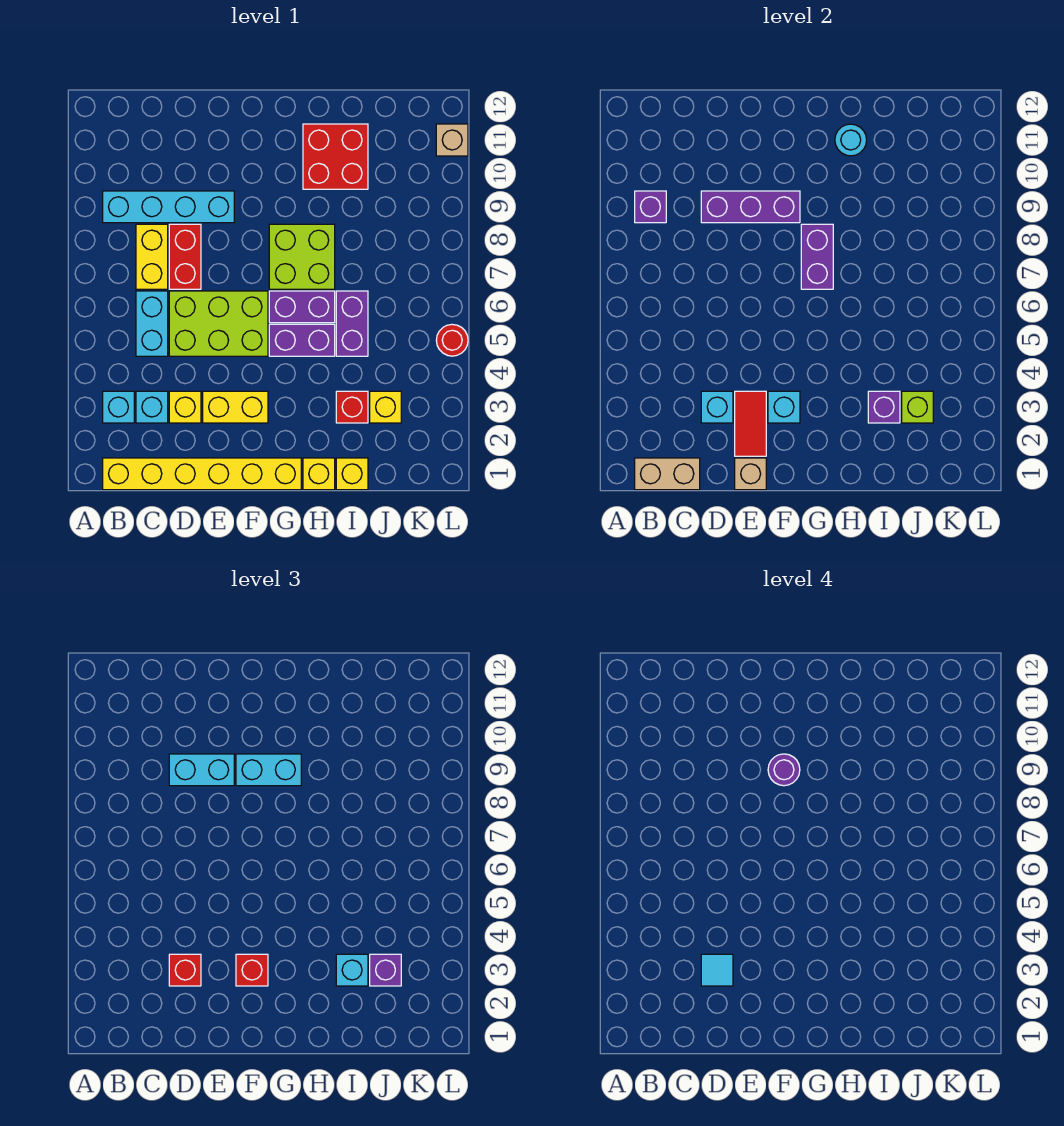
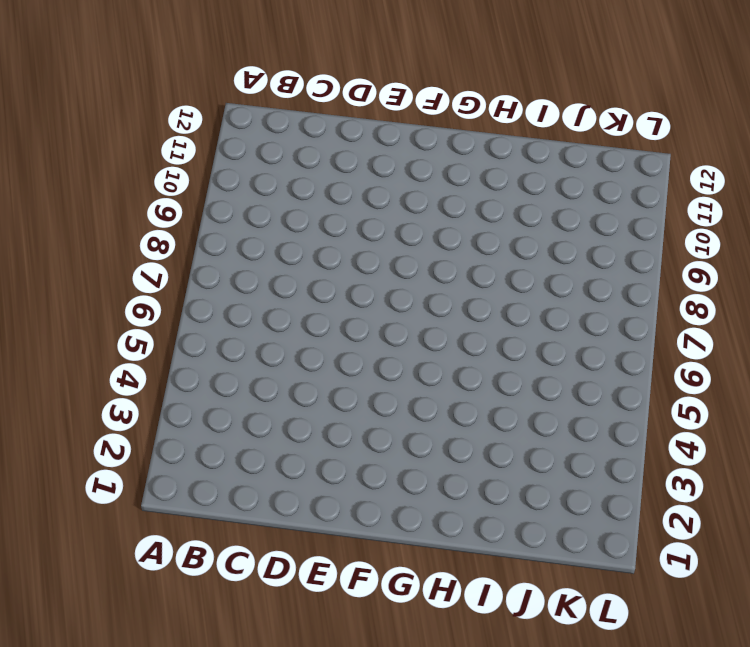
none -> yellow brick B1:G1 level 1
none -> cyan brick B3 level 1
none -> cyan brick B9:E9 level 1
none -> cyan brick C3 level 1

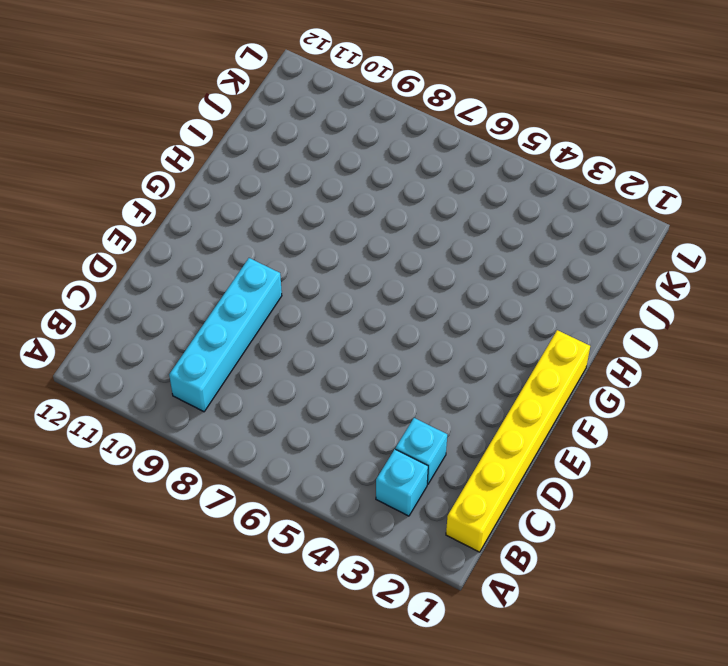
none -> cyan brick C5:C6 level 1
none -> yellow brick C7:C8 level 1
none -> yellow brick D3 level 1
none -> lime brick D5:F6 level 1

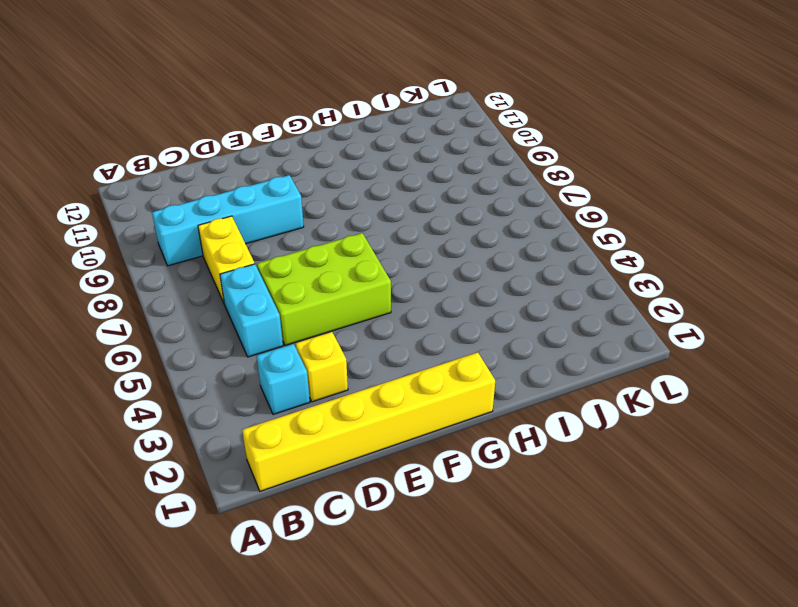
none -> cyan brick B3 level 1
none -> red brick D7:D8 level 1
none -> yellow brick E3:F3 level 1
none -> purple brick G5:H5 level 1

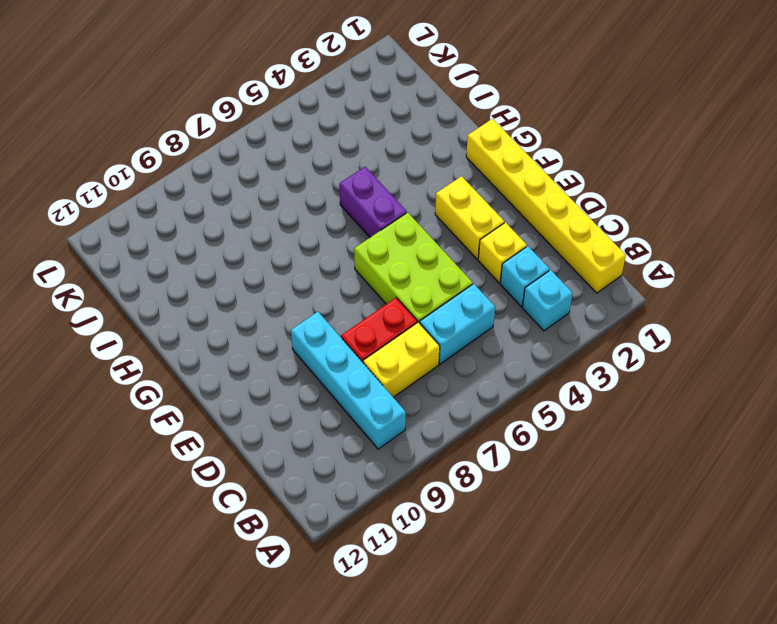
none -> purple brick G6:H6 level 1
none -> lime brick G7:H8 level 1
none -> yellow brick H1 level 1
none -> red brick H10:I11 level 1

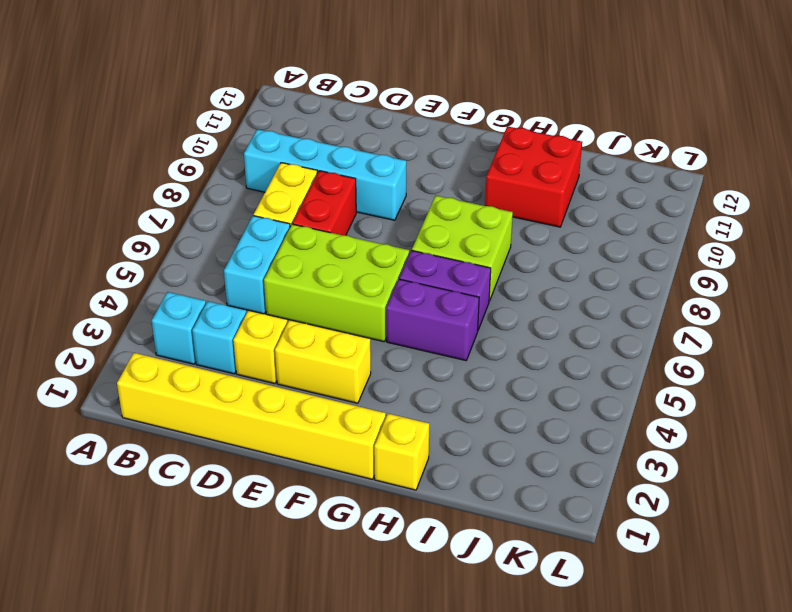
none -> yellow brick I1 level 1
none -> red brick I3 level 1
none -> purple brick I5:I6 level 1
none -> yellow brick J3 level 1

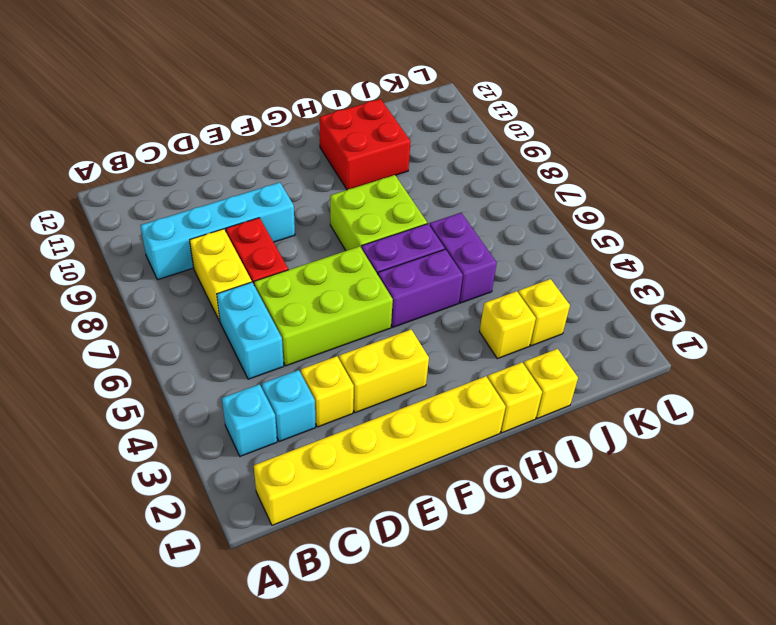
yellow brick I3 level 1 -> red brick I3 level 1
none -> red round brick L5 level 1
none -> tan brick L11 level 1
none -> tan brick B1:C1 level 2
none -> purple brick B9 level 2

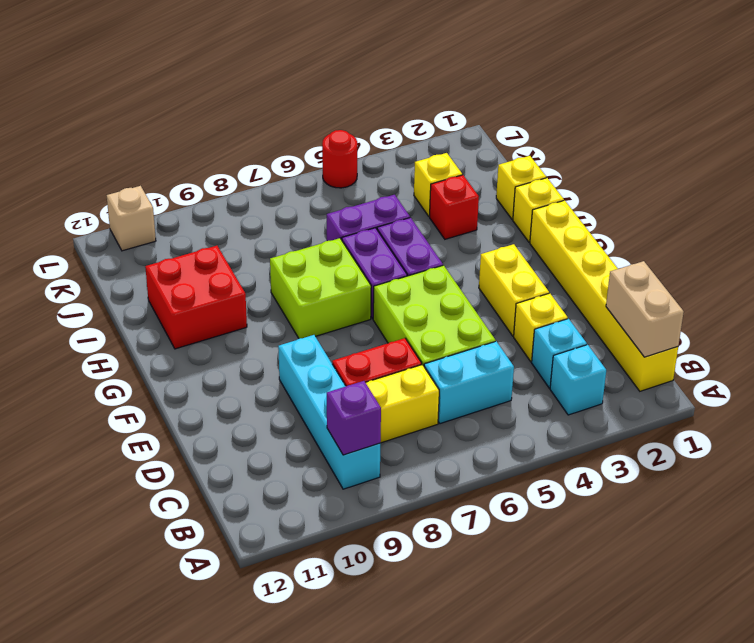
none -> cyan brick D3 level 2
none -> purple brick D9:F9 level 2
none -> tan brick E1 level 2
none -> red tile E2:E3 level 2

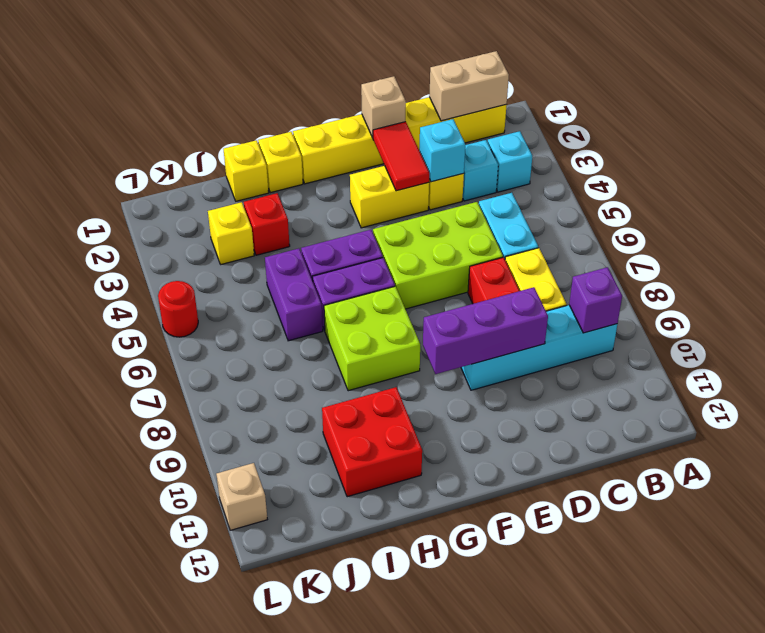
none -> cyan brick F3 level 2
none -> purple brick G7:G8 level 2
none -> cyan round brick H11 level 2
none -> purple brick I3 level 2

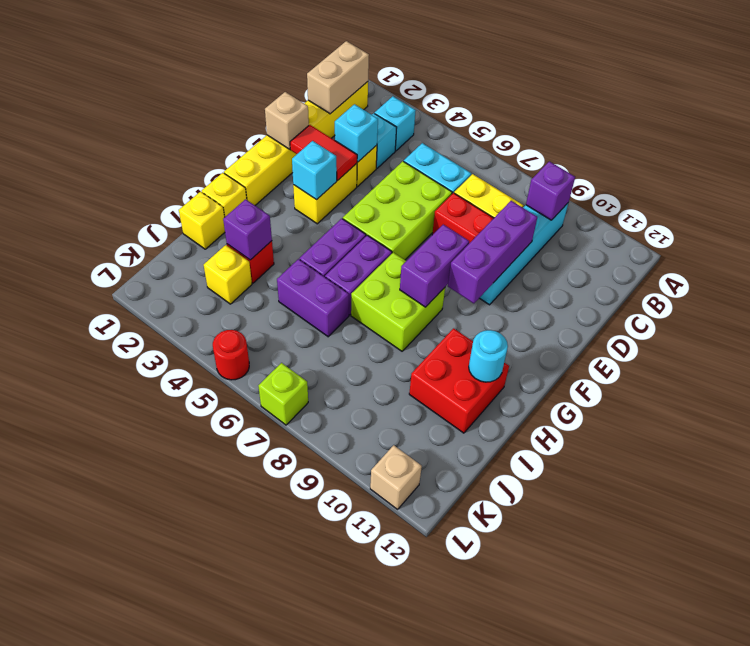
purple brick F8:G8 level 2 -> purple brick G7:G8 level 2
lime brick L7 level 1 -> lime brick J3 level 2
none -> red brick D3 level 3
none -> cyan brick D9:E9 level 3
none -> red brick F3 level 3
none -> cyan brick F9:G9 level 3

